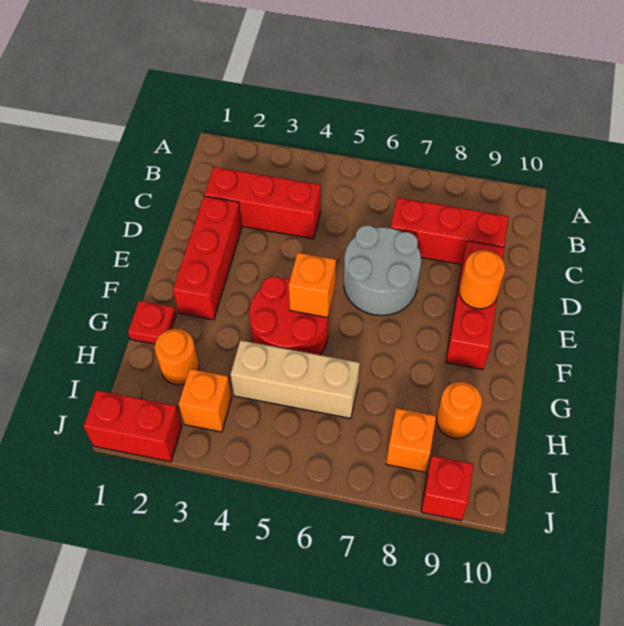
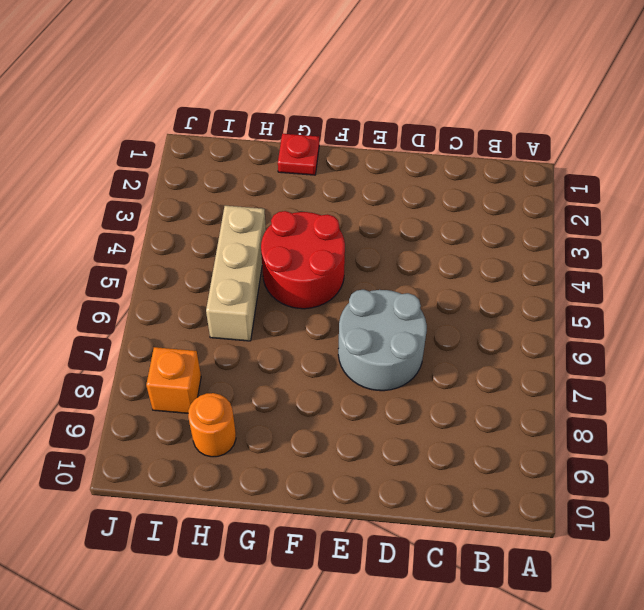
none -> red brick C2:C4 level 1
none -> red brick C7:C9 level 1
none -> red brick D2:F2 level 1

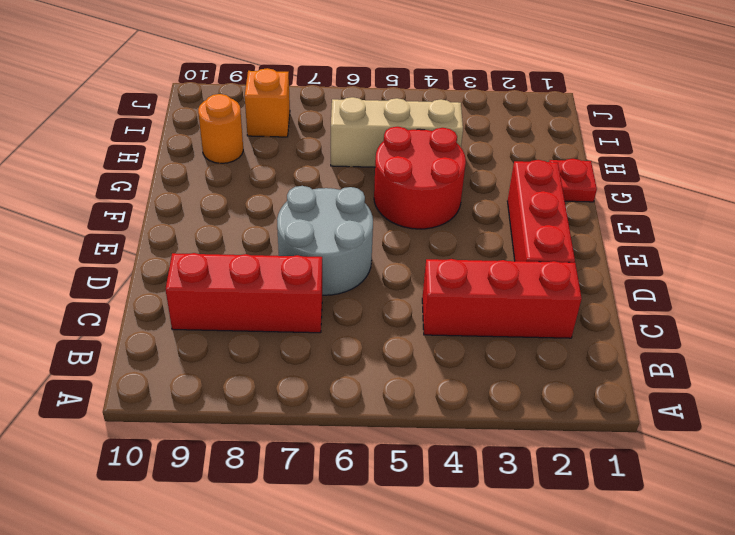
none -> red brick D9:F9 level 1
none -> orange round brick H2 level 1
none -> orange brick I3 level 1

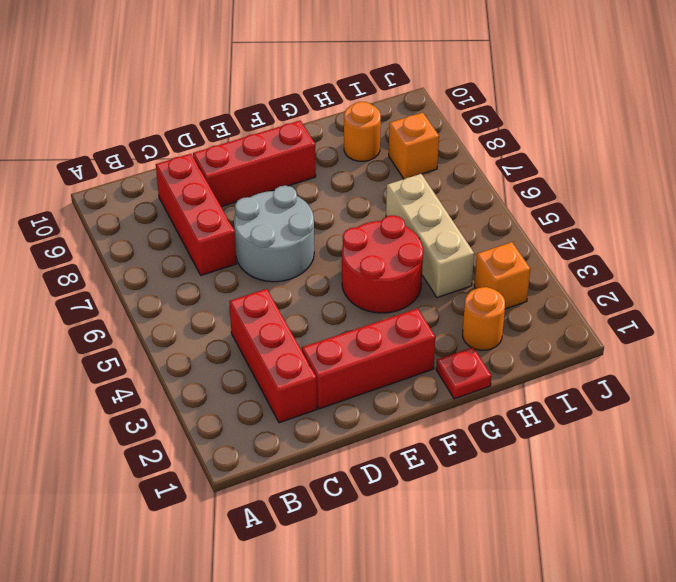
none -> red brick J1:J2 level 1
none -> red brick J9 level 1
none -> orange round brick E9 level 2

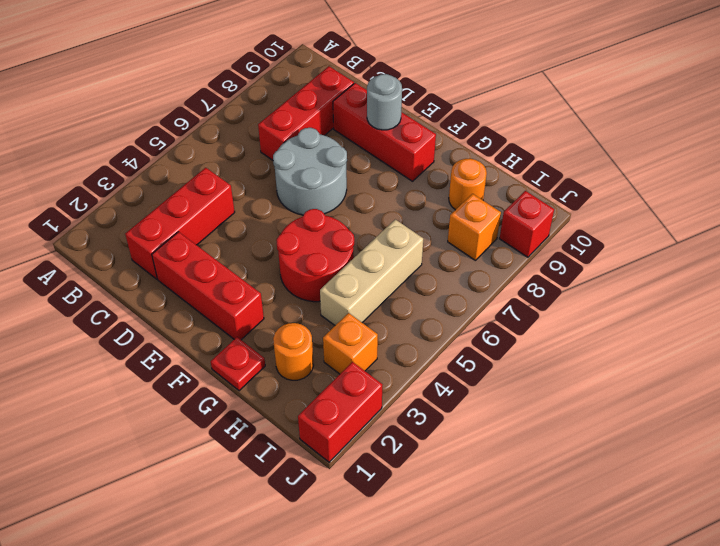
grey round brick E9 level 2 -> orange round brick E9 level 2
none -> orange brick F5 level 2

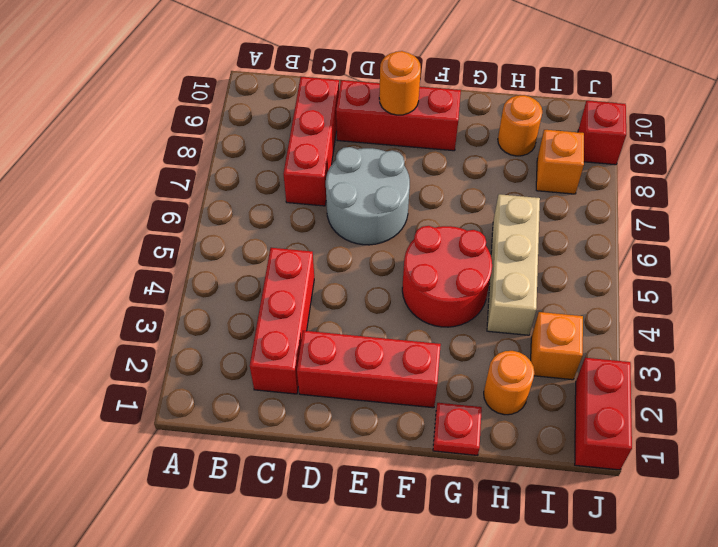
none -> orange brick F5 level 2

